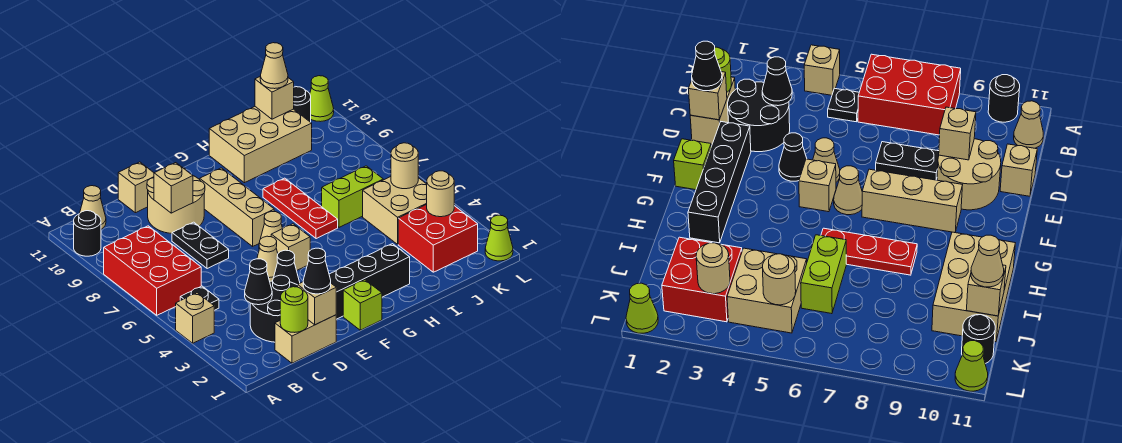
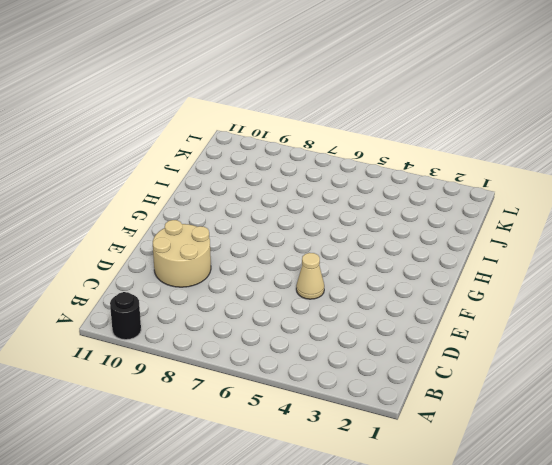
none -> tan brick A4 level 1
none -> red brick A6:B8 level 1
none -> black plate B5 level 1
none -> tan cone B11 level 1

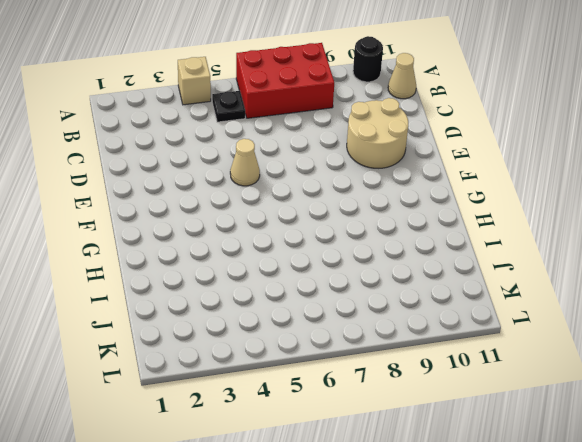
none -> tan brick C1:D1 level 1
none -> black round brick C2:D3 level 1
none -> black plate D7:D8 level 1
none -> tan brick D11 level 1

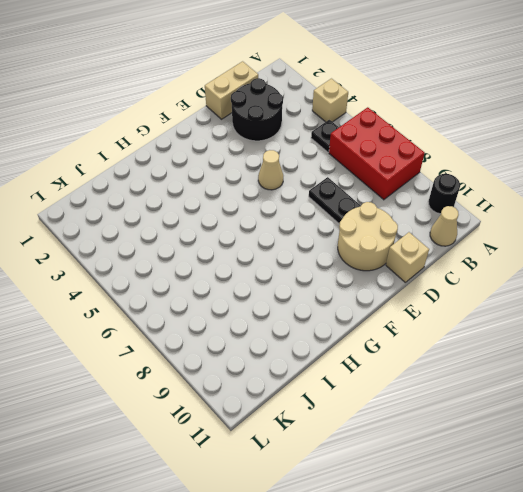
none -> black brick E2:H2 level 1
none -> black cone E4 level 1
none -> lime brick F1 level 1
none -> tan brick F5 level 1

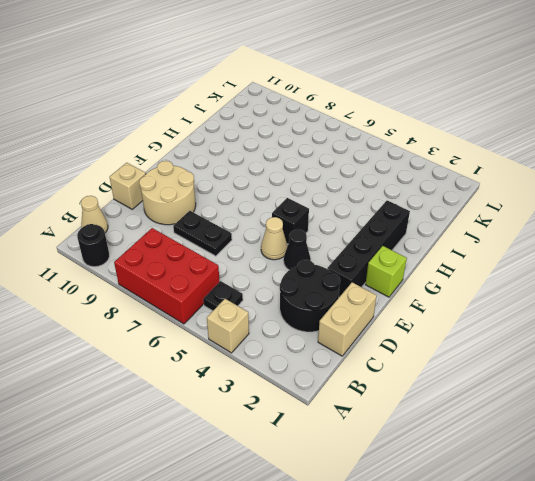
black brick F5 level 1 -> tan brick F5 level 1
none -> tan cone F6 level 1
none -> tan brick F7:F9 level 1
none -> red plate H6:H8 level 1
none -> tan brick H10:J11 level 1

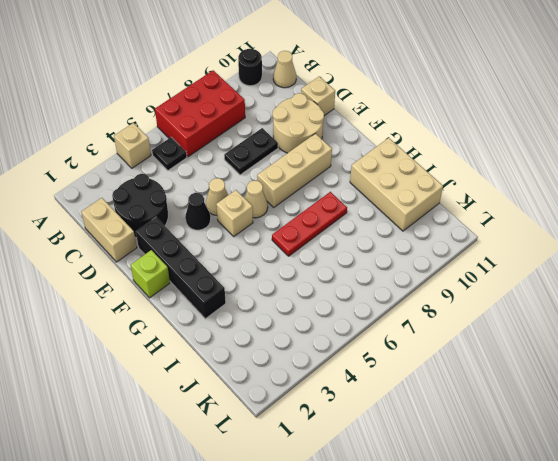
none -> lime brick I6:J6 level 1
none -> red brick J2:K3 level 1
none -> tan brick J4:K5 level 1
none -> black round brick K11 level 1

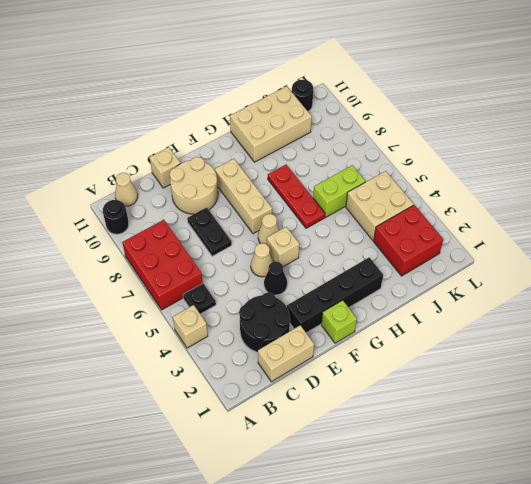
none -> lime cone L1 level 1
none -> lime cone L11 level 1
none -> lime round brick C1 level 2
none -> black cone C3 level 2

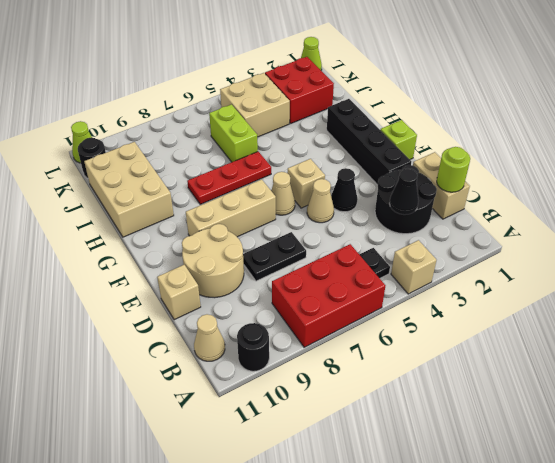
none -> tan brick D1 level 2
none -> tan brick D9 level 2
none -> tan brick J11 level 2
none -> tan round brick K3 level 2

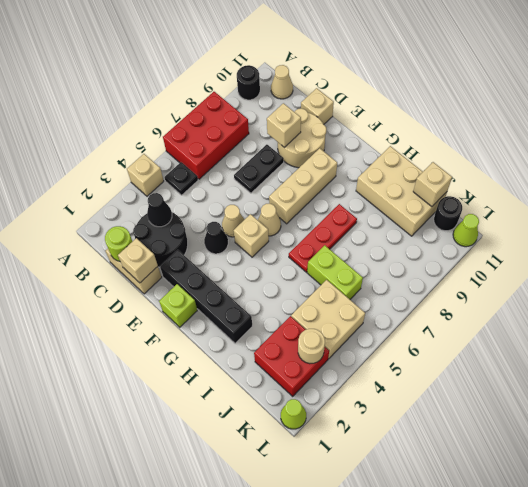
none -> tan round brick K5 level 2
none -> black cone D1 level 3
none -> tan cone J11 level 3

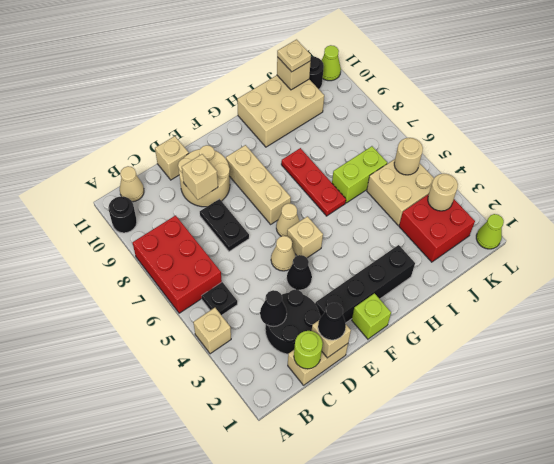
tan plate J11 level 3 -> tan cone J11 level 3

